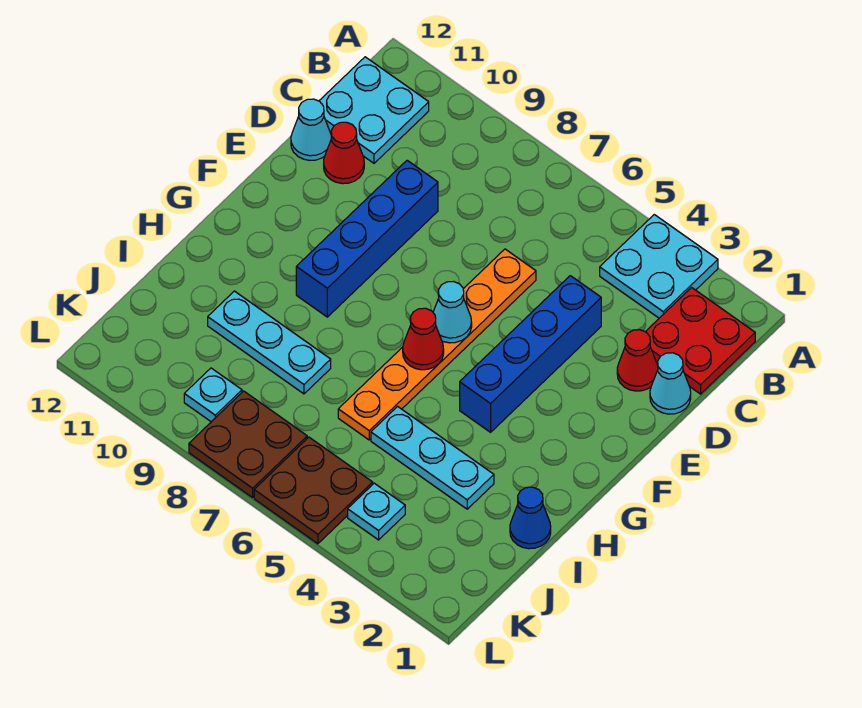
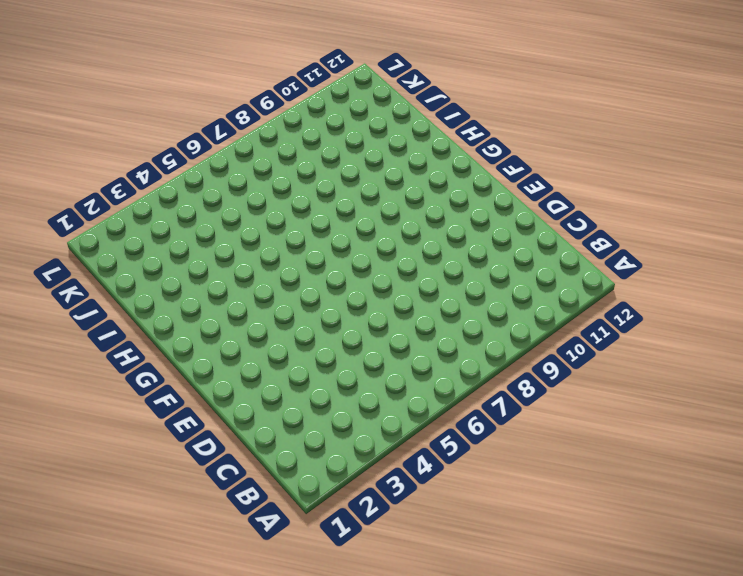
none -> cyan plate A3:B4 level 1
none -> red plate B1:C2 level 1
none -> cyan plate B11:C12 level 1

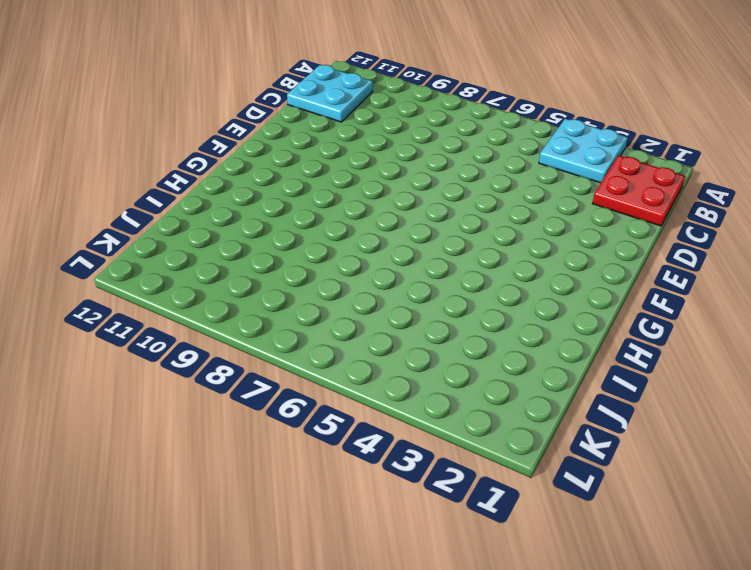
none -> cyan cone D1 level 1
none -> red cone D2 level 1
none -> blue brick D4:G4 level 1

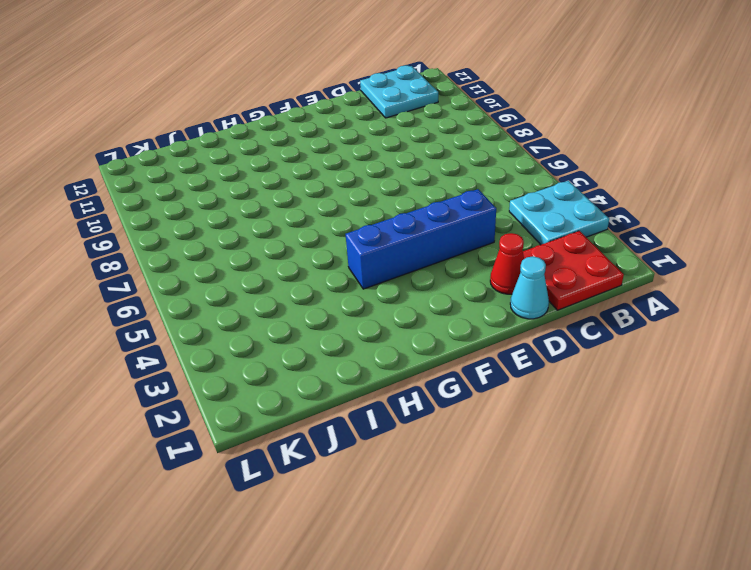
none -> orange plate D6:I6 level 1
none -> blue brick D9:G9 level 1
none -> red cone D11 level 1

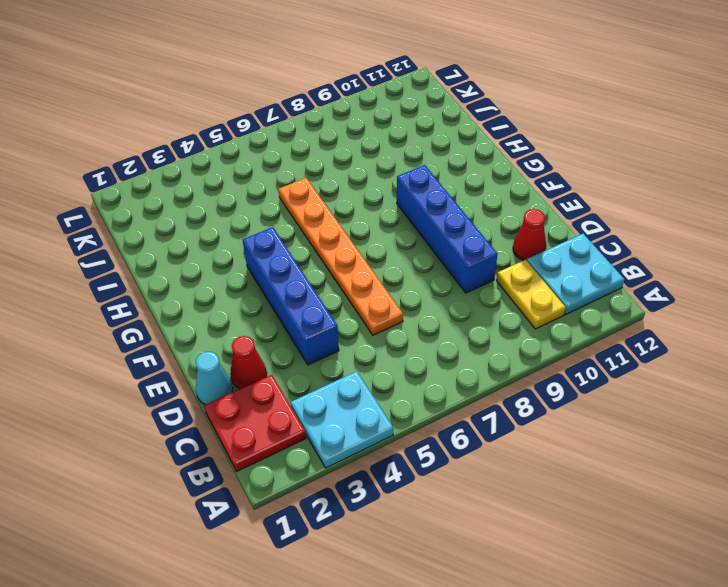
yellow plate B10:C10 level 1 -> none
none -> cyan cone D12 level 1
none -> blue cone I1 level 1
none -> cyan plate I3:I5 level 1

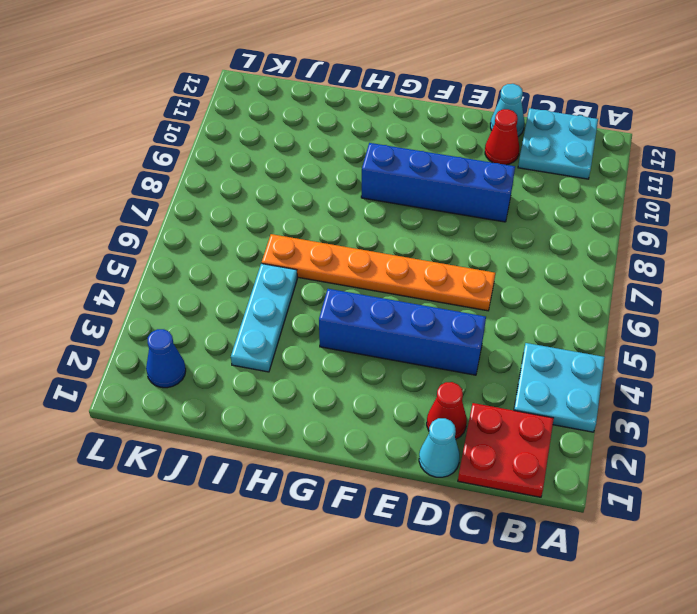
blue cone K2 level 1 -> blue cone I1 level 1
none -> cyan plate I8:I10 level 1
none -> cyan plate K4 level 1
none -> brown plate K5:L6 level 1

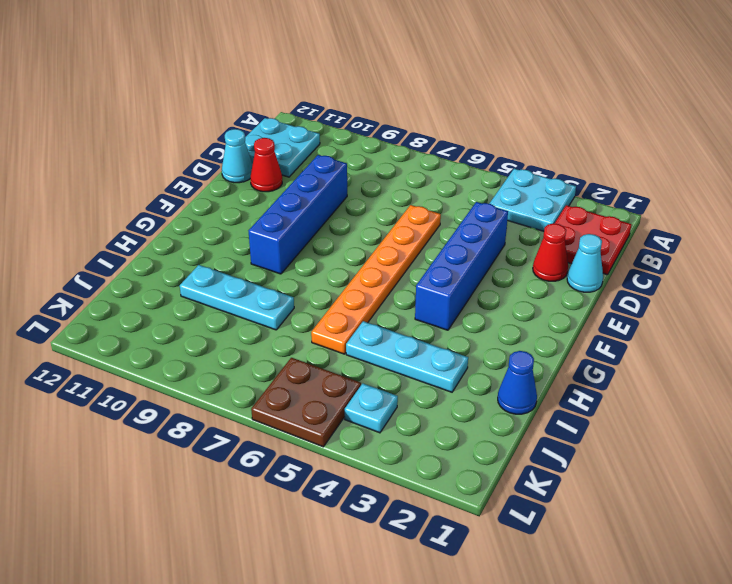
none -> brown plate K7:L8 level 1
none -> cyan plate K9 level 1
none -> cyan cone F6 level 2

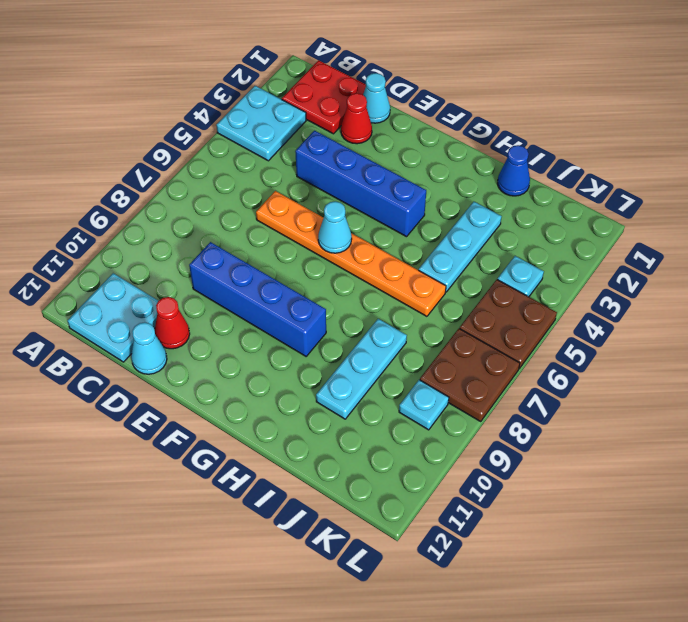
none -> red cone G6 level 2

